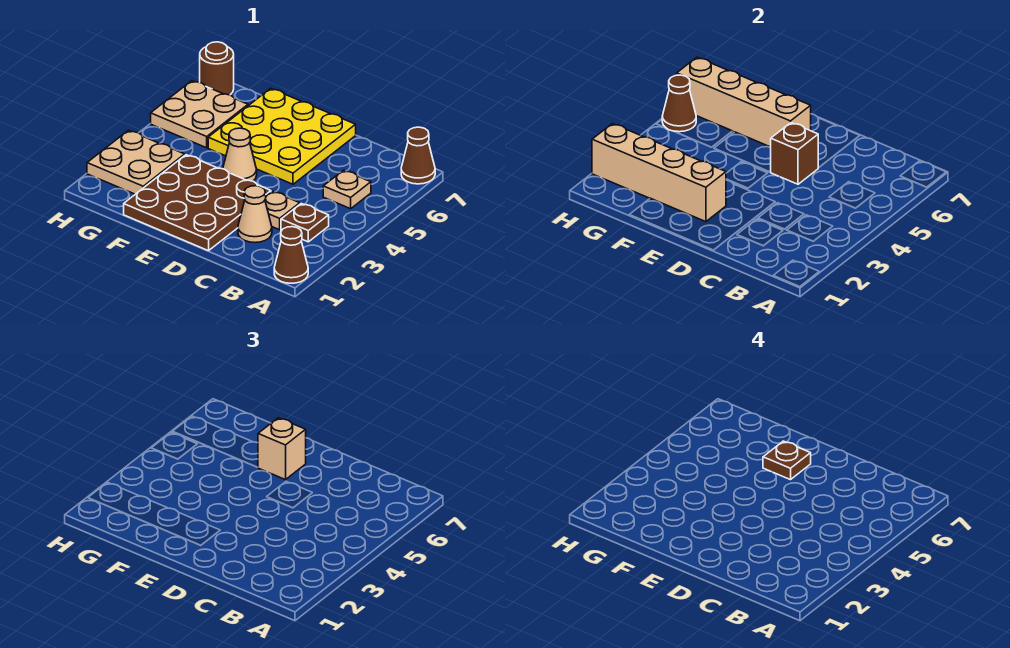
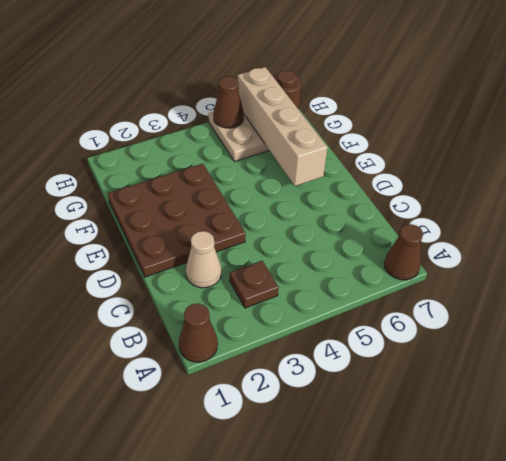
none -> tan plate B5 level 1
none -> tan plate C3 level 1
none -> yellow plate D5:F7 level 1

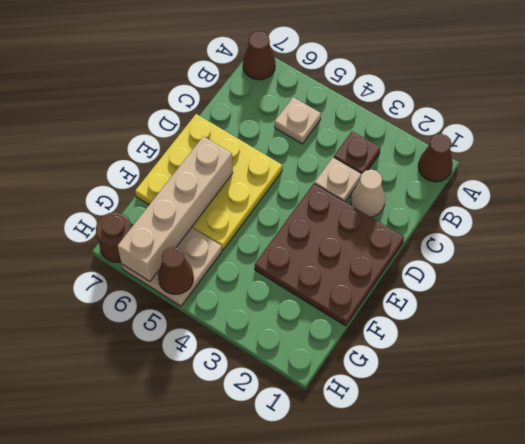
none -> tan cone E4 level 1
none -> tan plate G2:H3 level 1
none -> brown brick D5 level 2

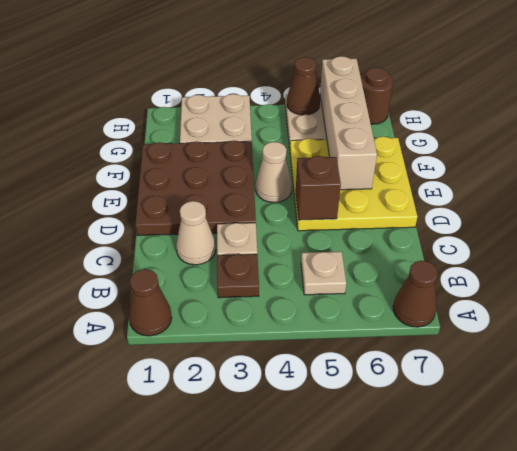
none -> tan brick E2:H2 level 2
none -> tan brick E6 level 3
none -> brown plate E6 level 4

